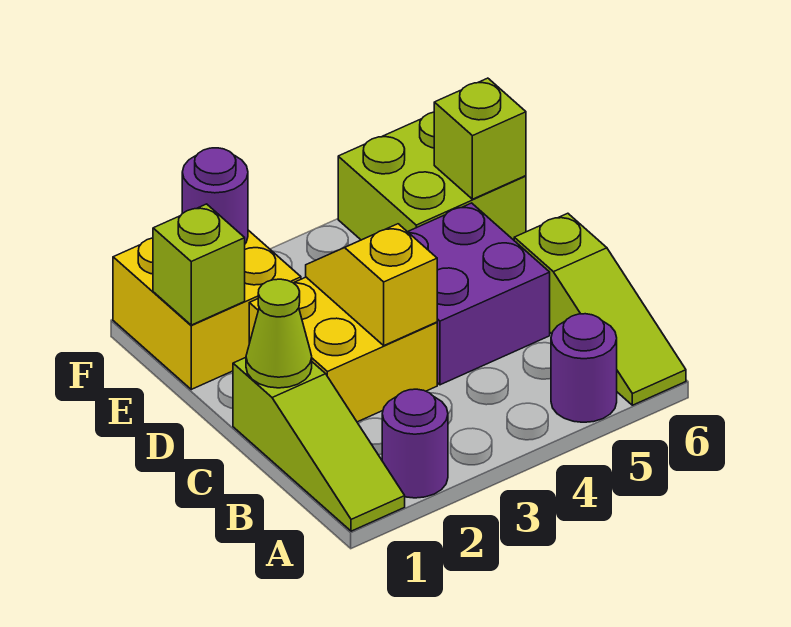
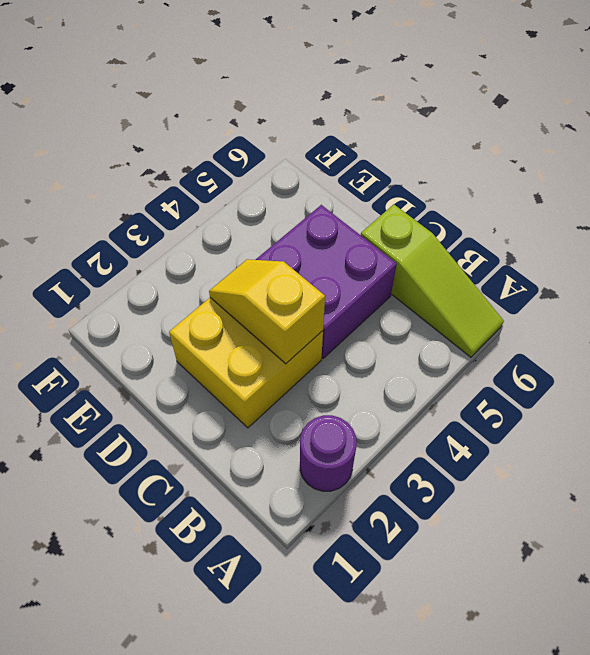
none -> lime slope A1:C1 level 1 top C
none -> purple round brick A5 level 1
none -> yellow brick E1:F2 level 1

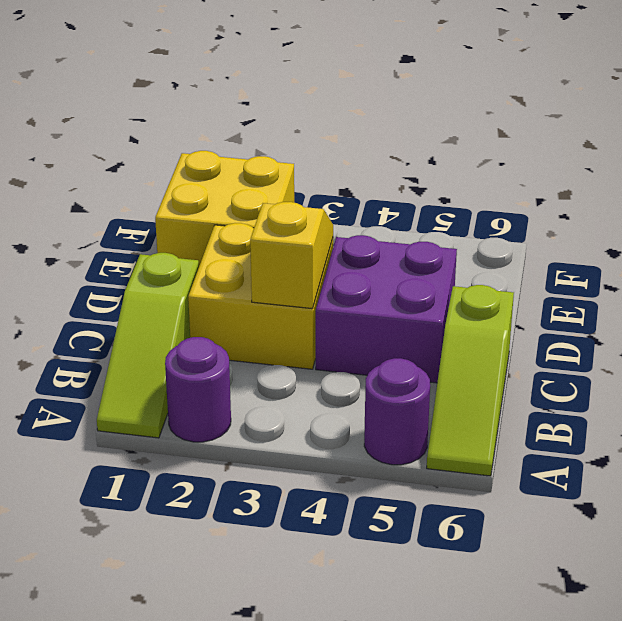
none -> lime brick E5:F6 level 1
none -> lime cone C1 level 2
none -> lime brick E1 level 2

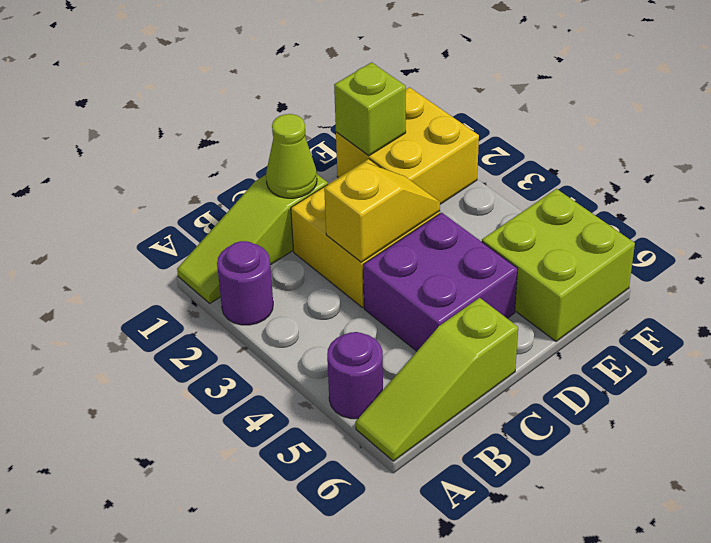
none -> lime brick E6 level 2
none -> purple round brick F2 level 2

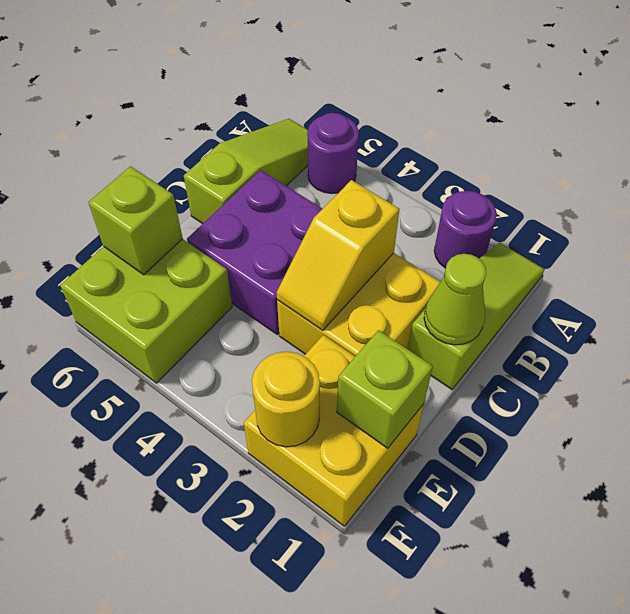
yellow round brick F2 level 2 -> purple round brick F2 level 2

